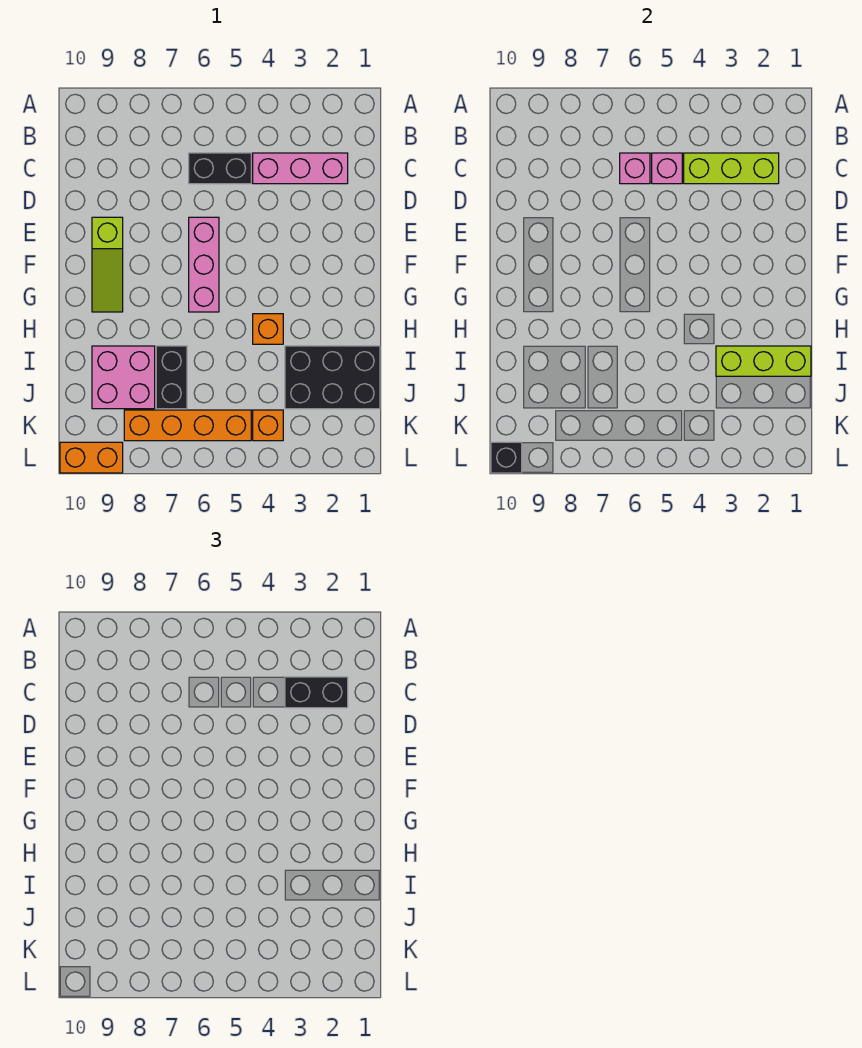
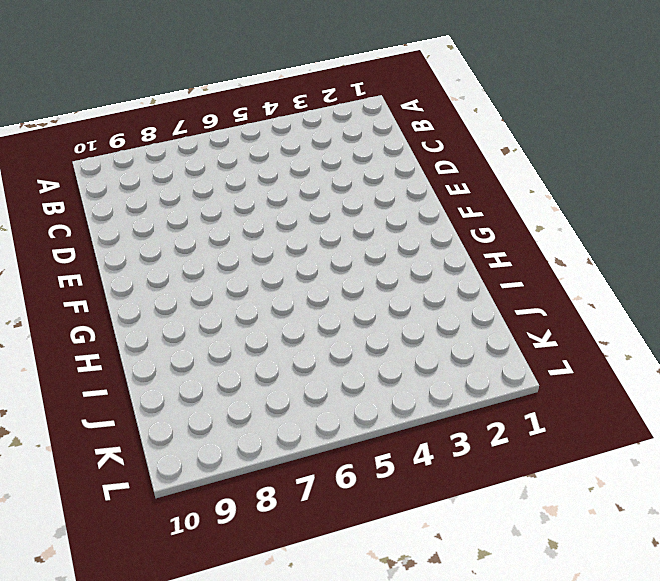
none -> pink brick C2:C4 level 1
none -> black brick C5:C6 level 1
none -> pink brick E6:G6 level 1

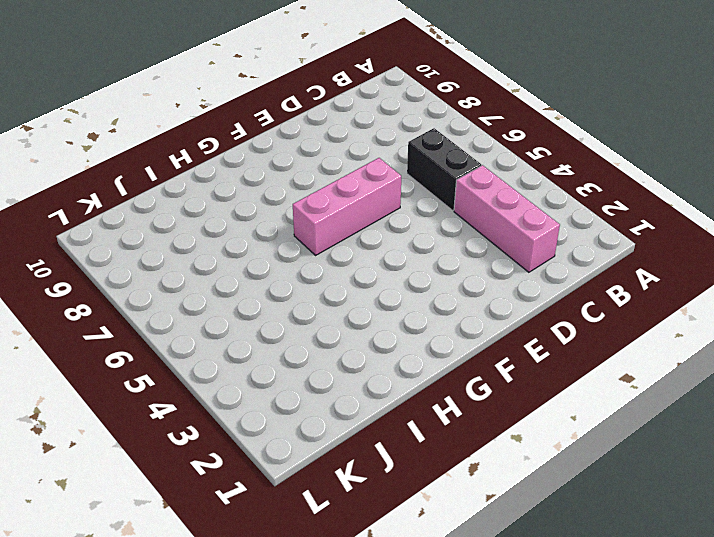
none -> lime slope E9:G9 level 1 top E
none -> orange brick H4 level 1
none -> black brick I1:J3 level 1

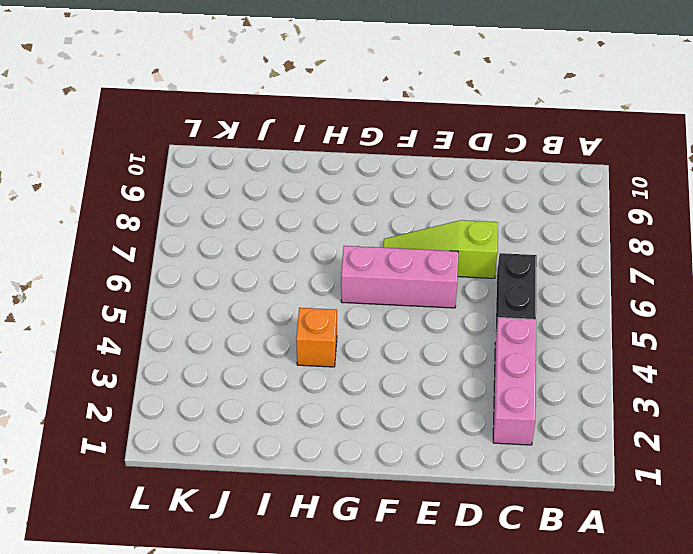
lime slope D7:F7 level 1 top D -> lime slope E9:G9 level 1 top E
none -> black brick I1:J3 level 1
none -> black brick I7:J7 level 1
none -> pink brick I8:J9 level 1

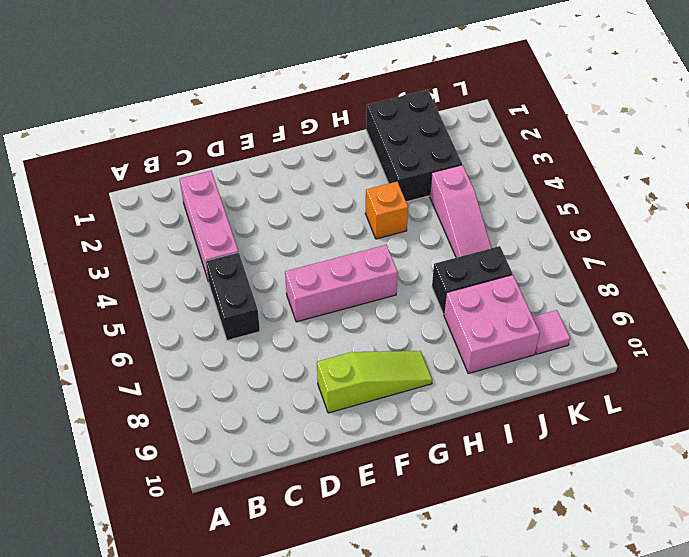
pink slope J4:J6 level 1 top 4 -> none
pink tile K9 level 1 -> none
none -> orange brick K4 level 1
none -> orange brick K5:K8 level 1
none -> orange brick L9:L10 level 1

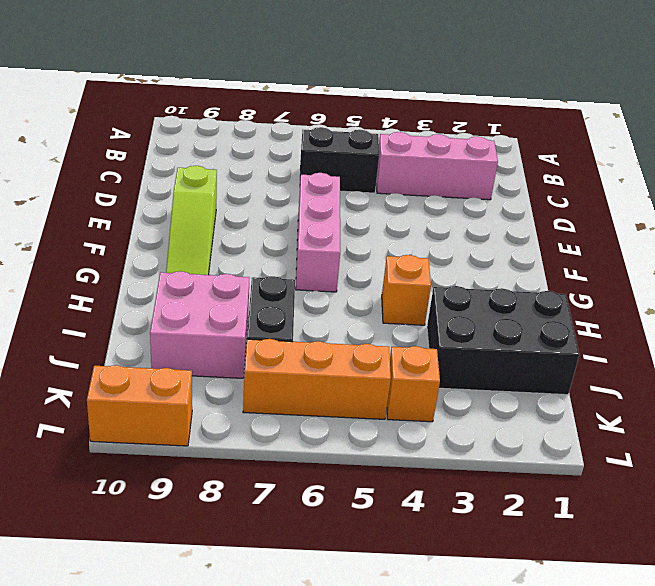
orange brick K5:K7 level 1 -> orange brick K5:K8 level 1
none -> lime brick C2:C4 level 2
none -> pink brick C5 level 2
none -> pink brick C6 level 2

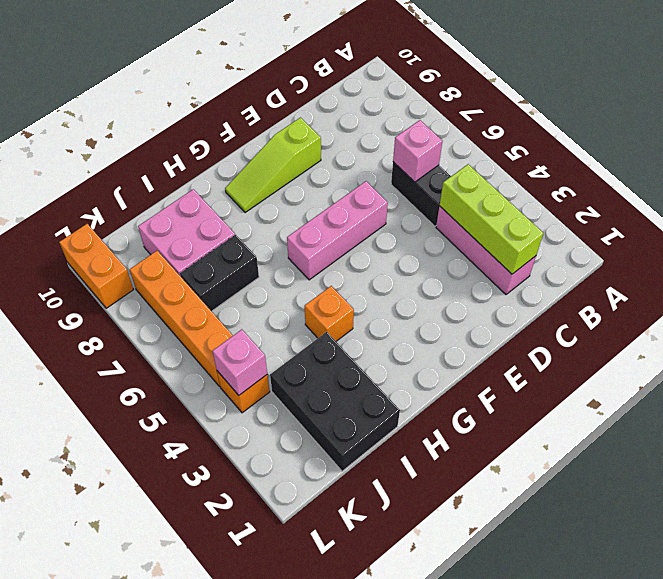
pink brick K4 level 2 -> pink brick C5 level 2
none -> lime brick I1:I3 level 2
none -> black brick L10 level 2
none -> black brick C2:C3 level 3

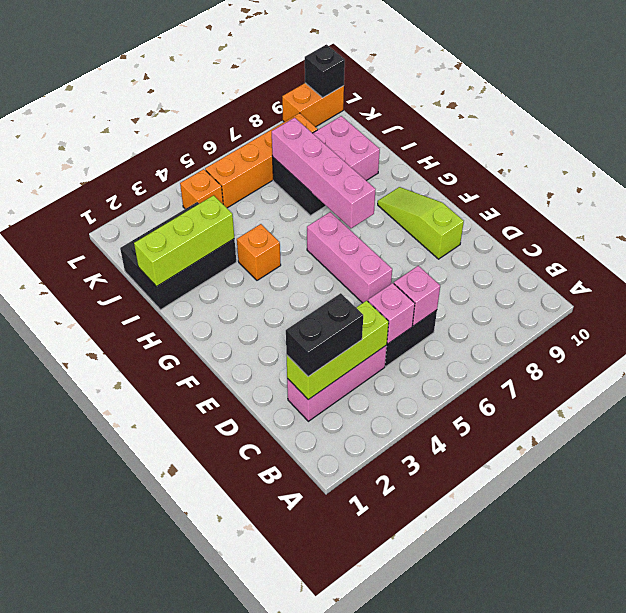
pink brick G7:J7 level 2 -> none

